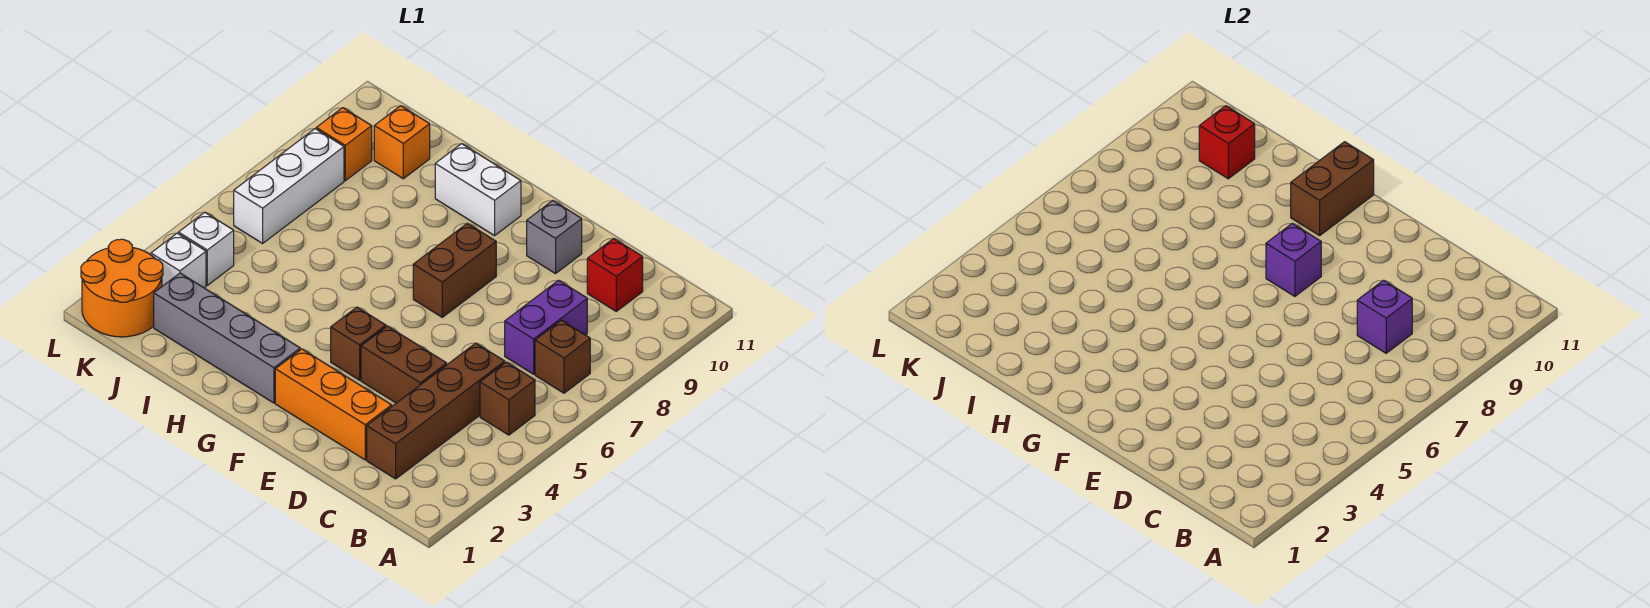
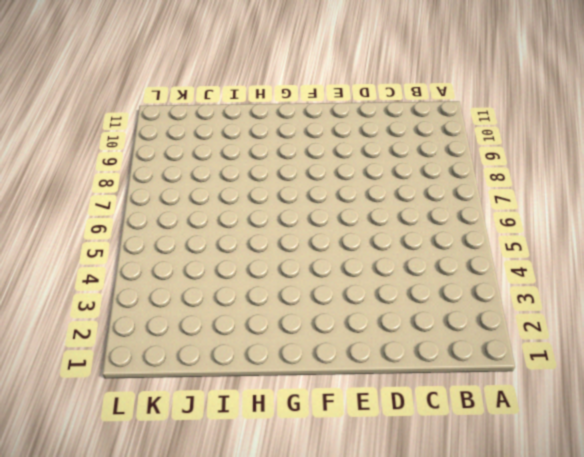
none -> brown brick B5 level 1
none -> brown brick B7 level 1
none -> brown brick C2:C5 level 1

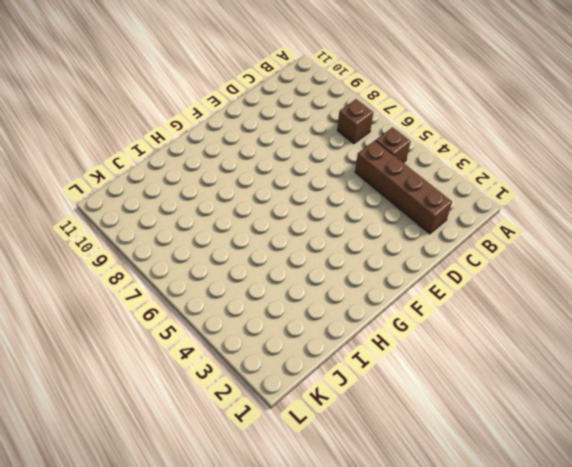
none -> purple brick C7:C8 level 1
none -> red brick C10 level 1
none -> orange brick D2:F2 level 1

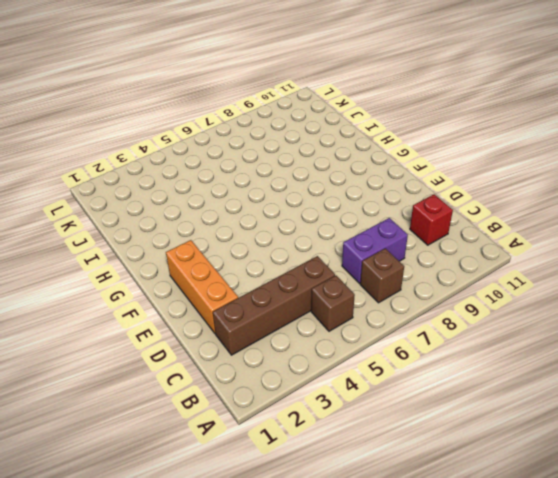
none -> brown brick D4:E4 level 1
none -> grey brick E10 level 1
none -> brown brick F4 level 1

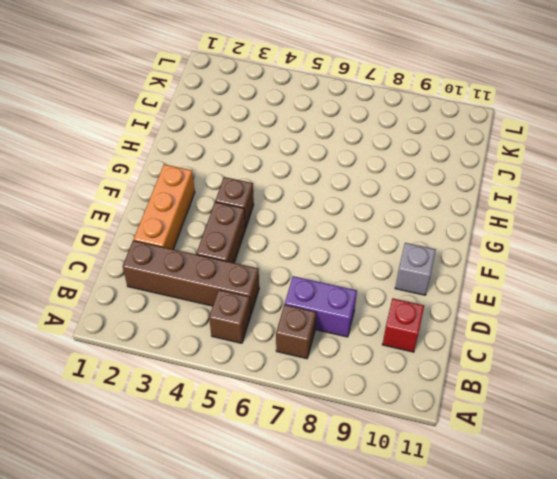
none -> brown brick F7:F8 level 1
none -> grey brick G2:J2 level 1
none -> white brick G10:H10 level 1

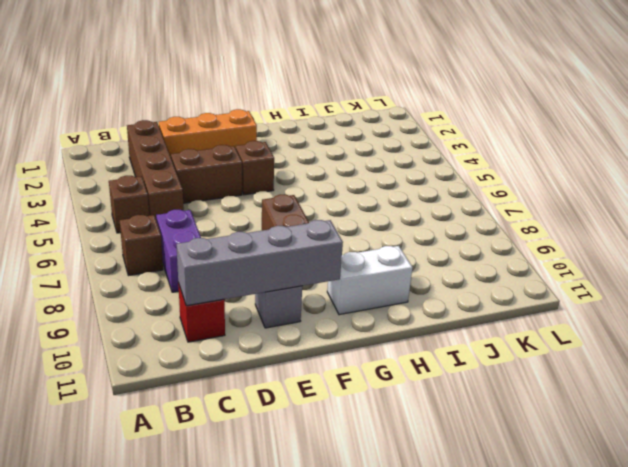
grey brick C10:F10 level 2 -> grey brick G2:J2 level 1
none -> orange brick J10 level 1
none -> orange round brick K1:L2 level 1
none -> white brick K3 level 1

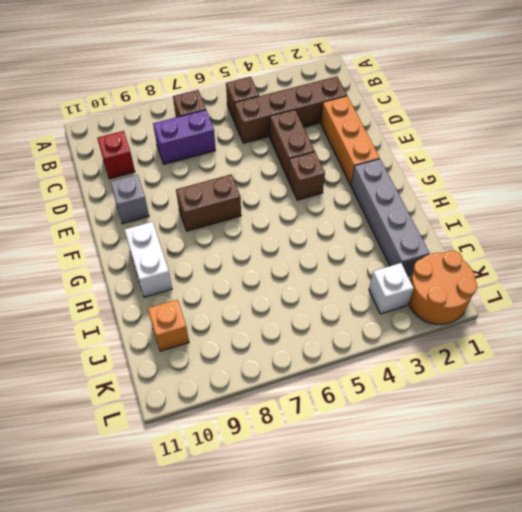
none -> white brick K4 level 1
none -> white brick K6:K8 level 1
none -> orange brick K9 level 1

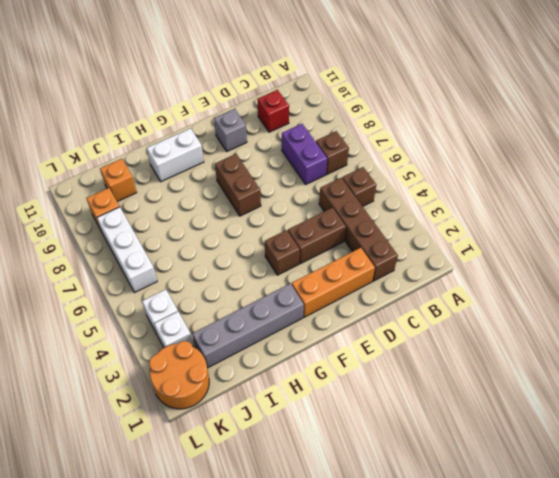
none -> purple brick C8 level 2
none -> purple brick F8 level 2
none -> brown brick G10:G11 level 2

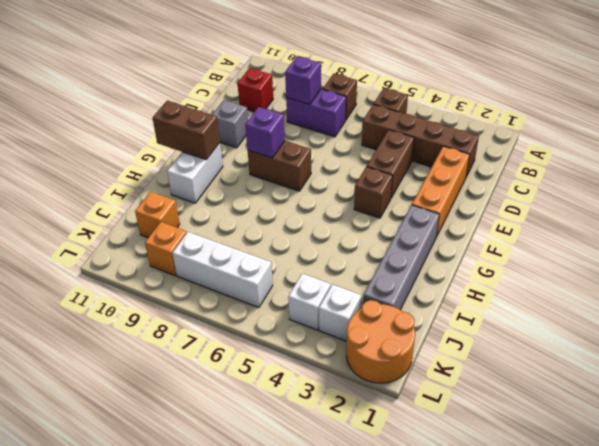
none -> red brick J10 level 2

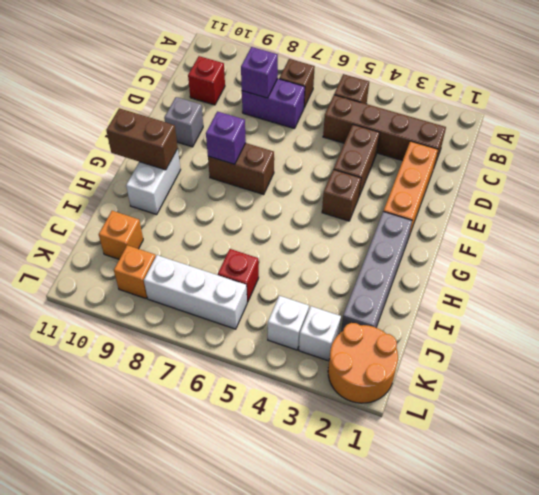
red brick J6 level 1 -> red brick J10 level 2

